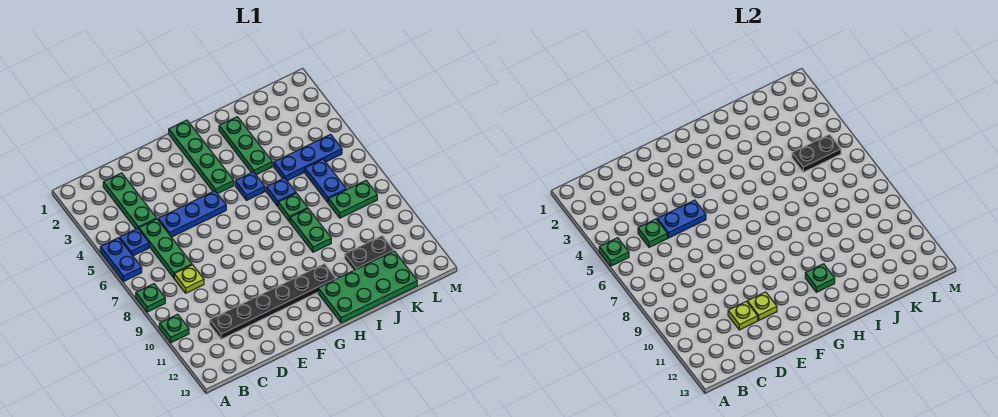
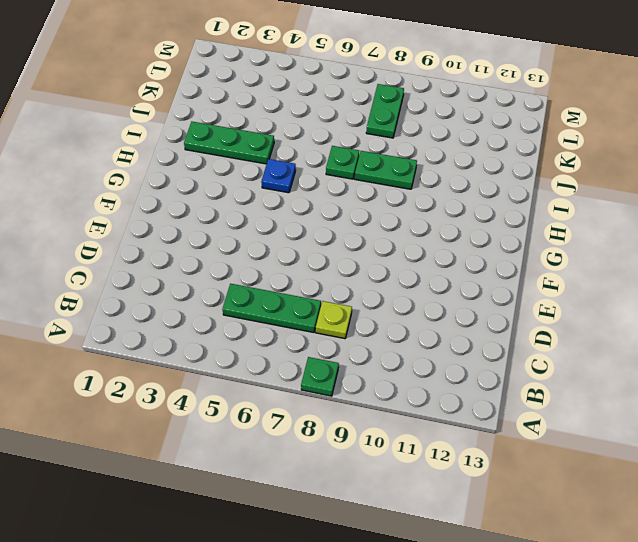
none -> blue plate A5:A6 level 1
none -> green plate A10 level 1
none -> blue plate B5 level 1

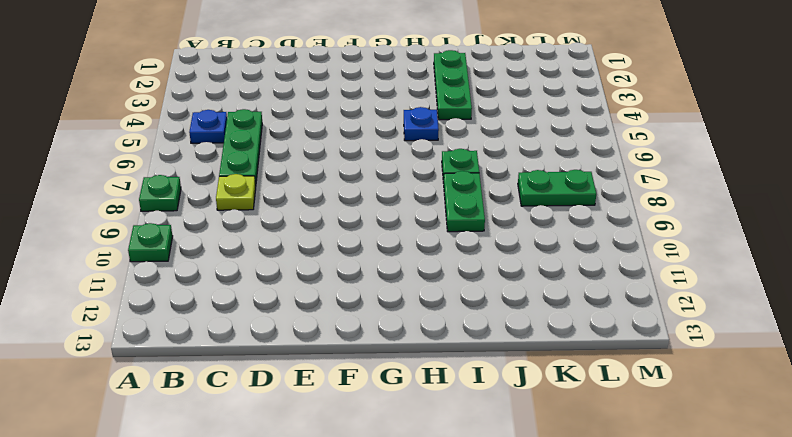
none -> blue plate A5:A6 level 1
none -> green plate C2:C4 level 1
none -> black plate C11:H11 level 1

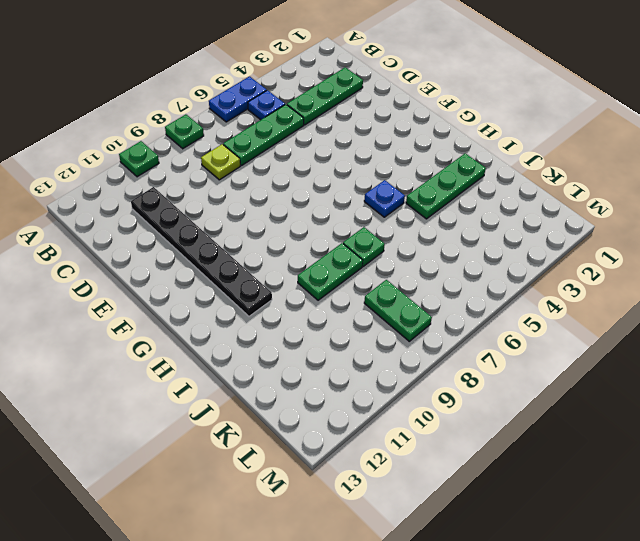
none -> blue plate D5:F5 level 1
none -> green plate G1:G4 level 1
none -> green plate H12:K13 level 1

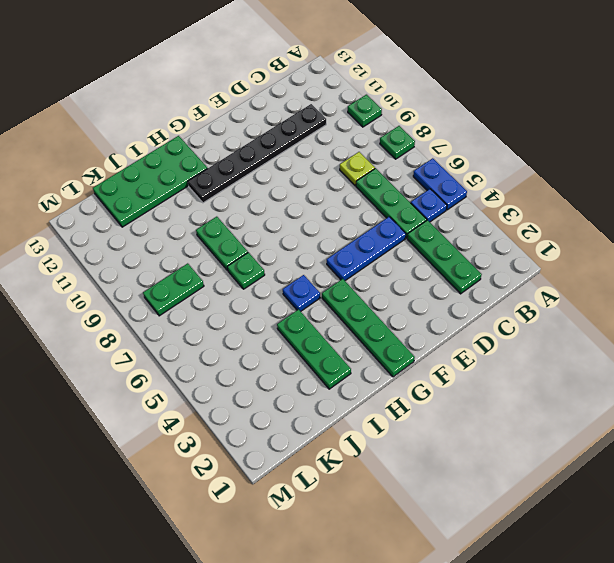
none -> blue plate I6 level 1
none -> blue plate J5:L5 level 1
none -> black plate J11:K11 level 1

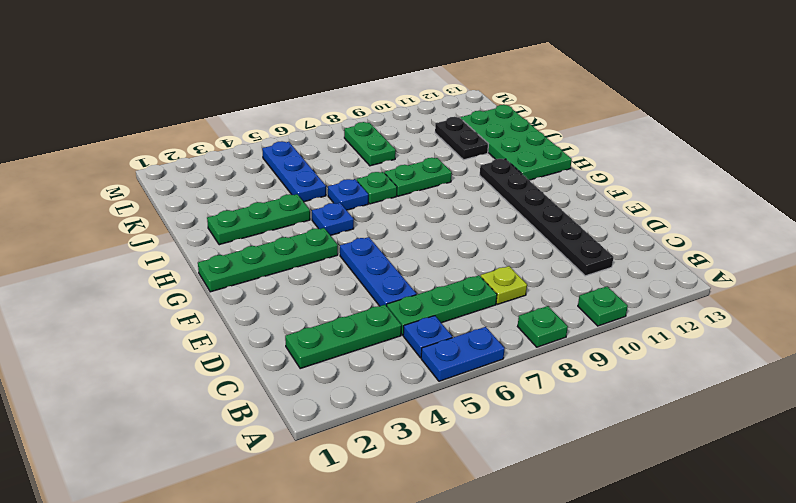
none -> blue plate K6:K7 level 1
none -> green plate A5 level 2
none -> green plate C5 level 2

